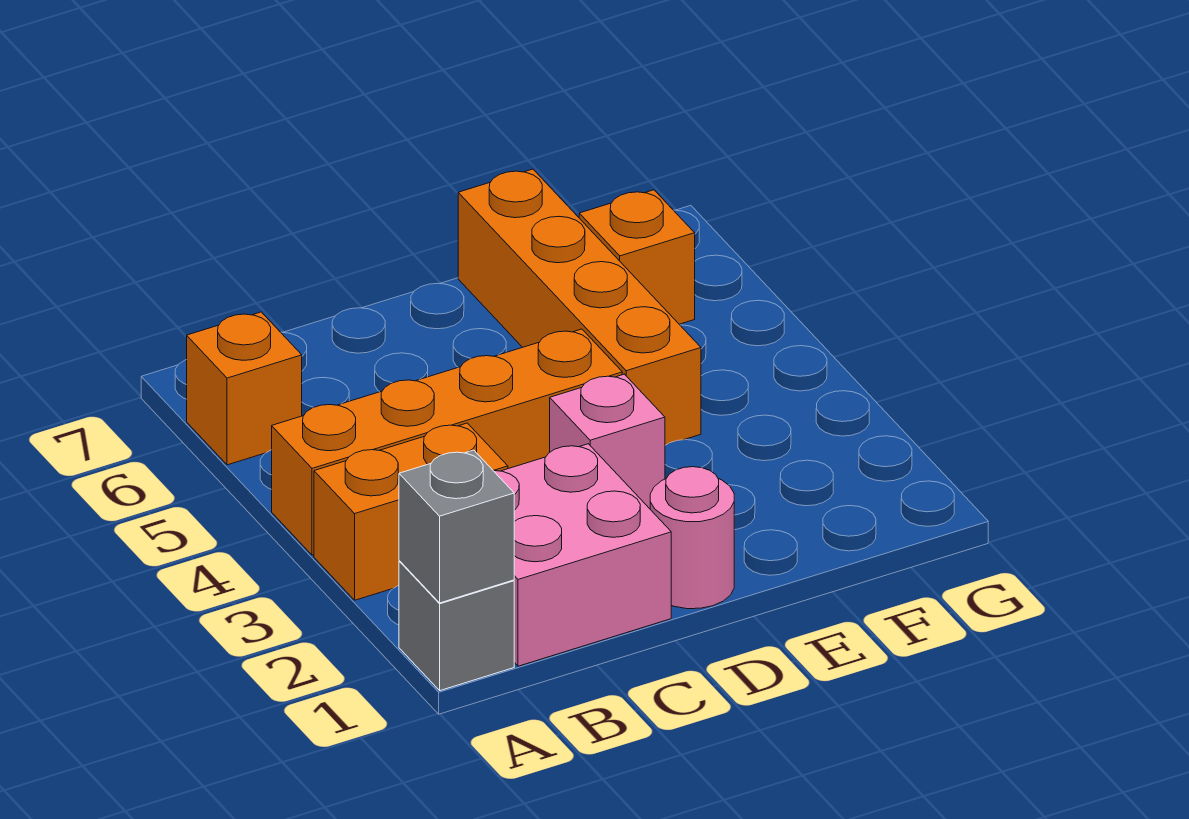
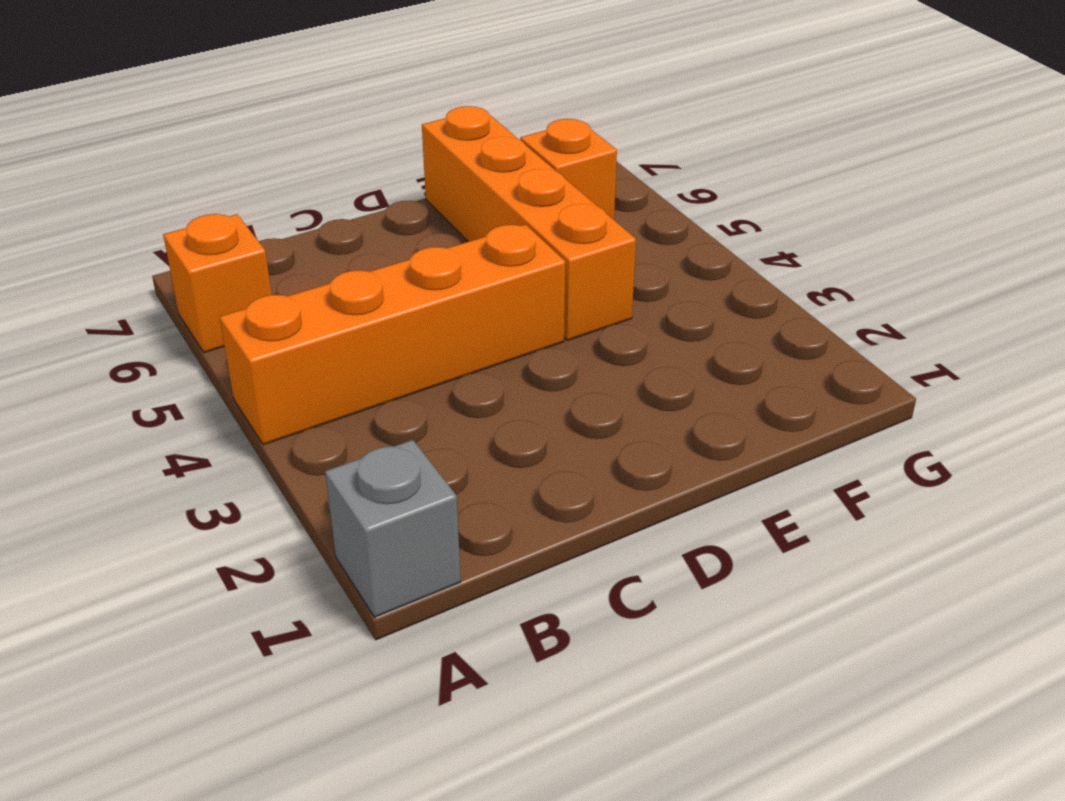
none -> orange brick A3:B3 level 1
none -> pink brick B1:C2 level 1

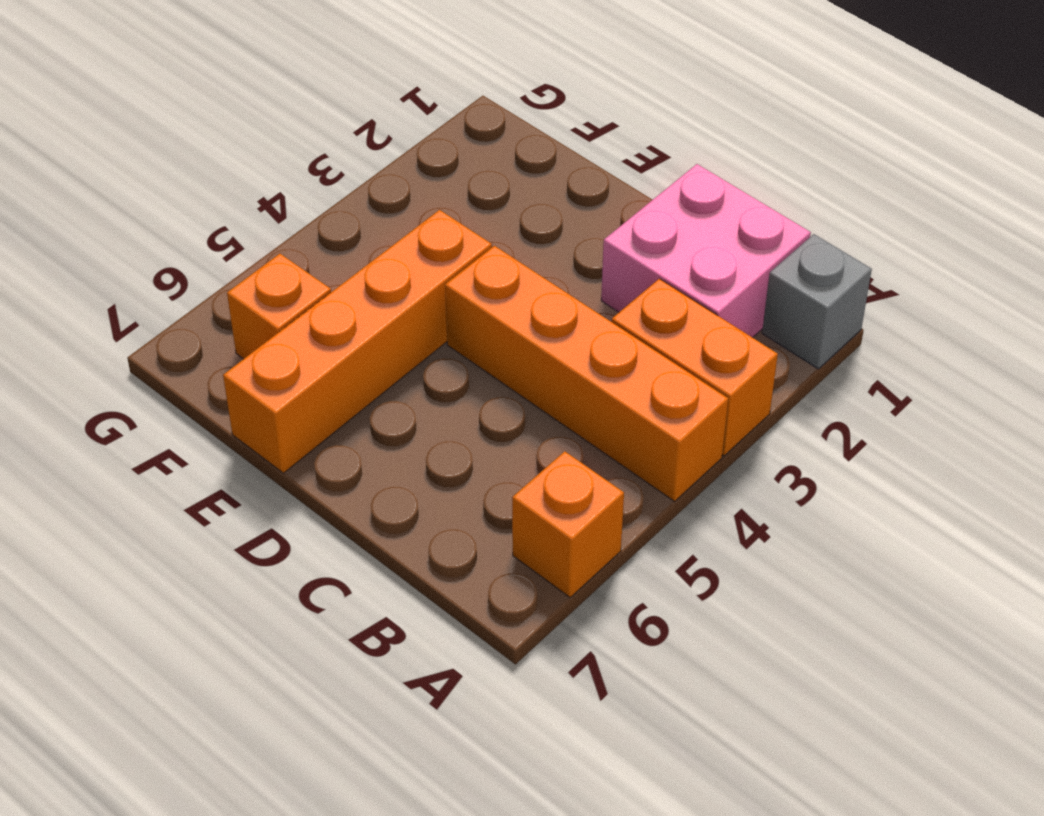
none -> pink round brick D1 level 1
none -> pink brick D3 level 1

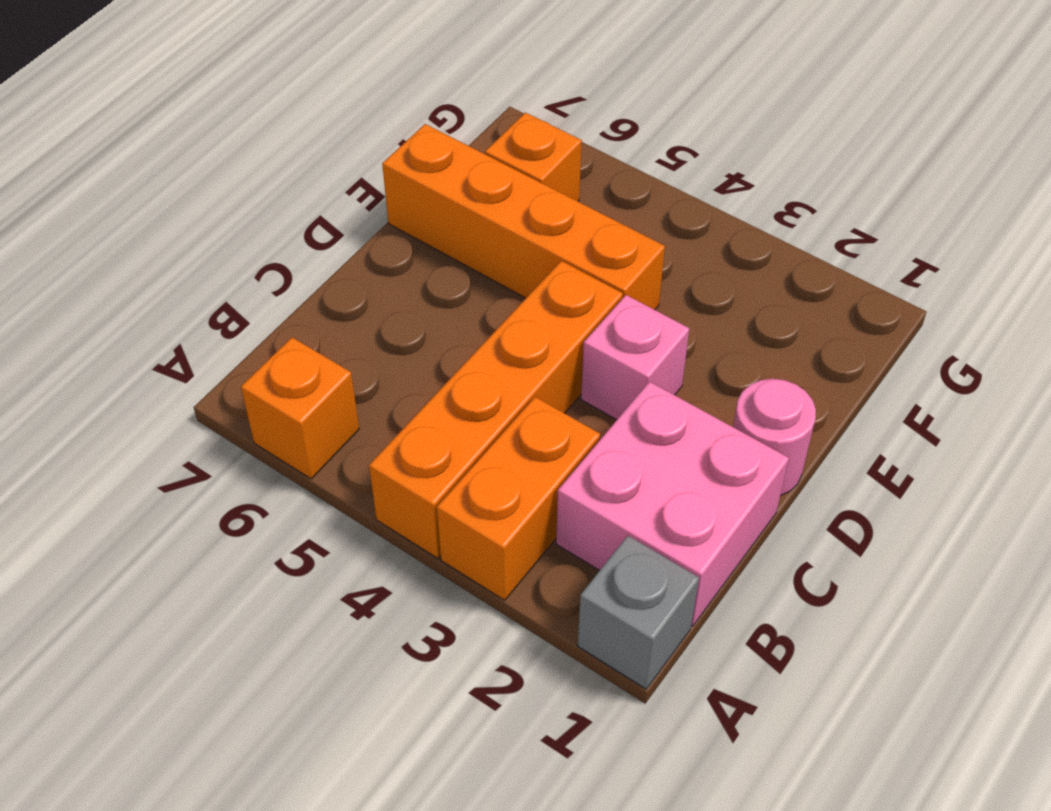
none -> grey brick A1 level 2

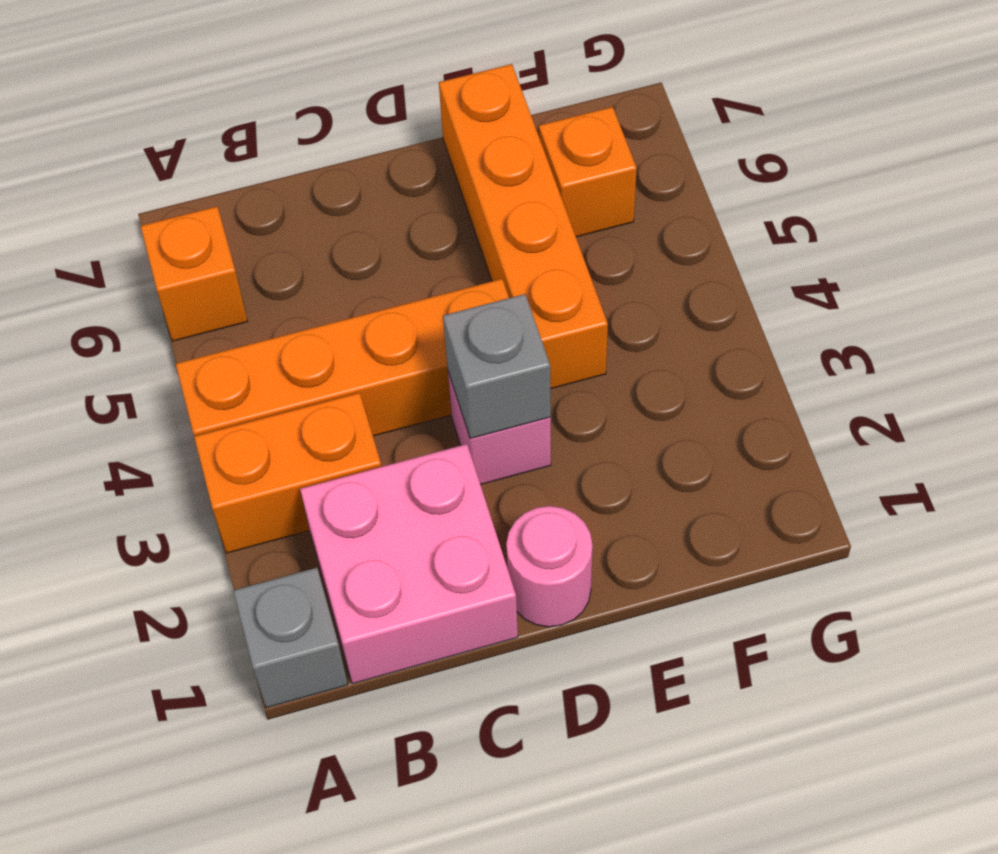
grey brick D3 level 2 -> grey brick A1 level 2

